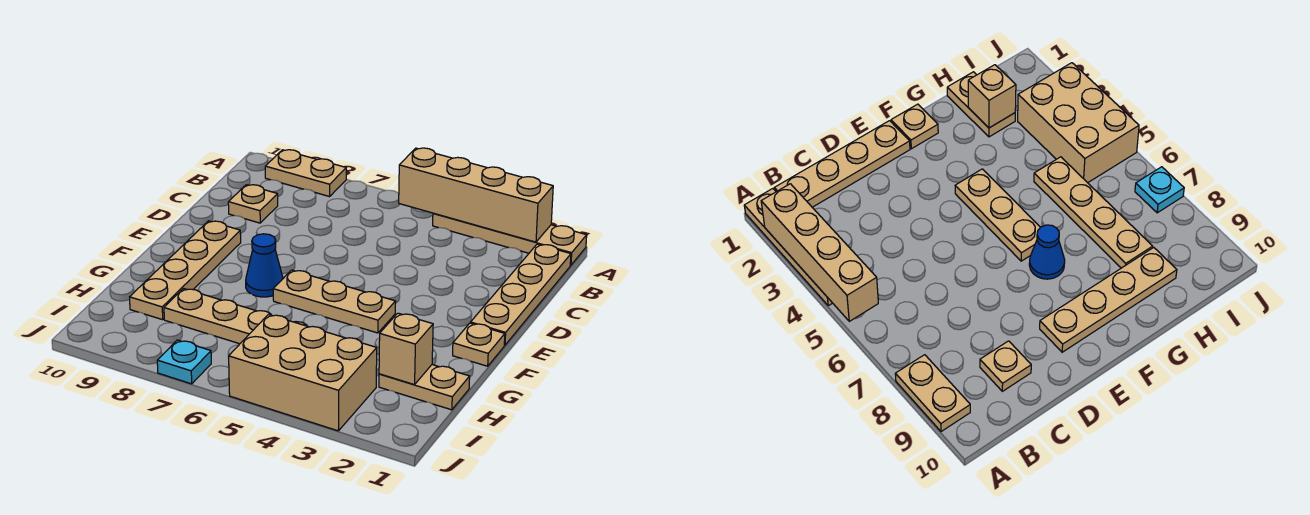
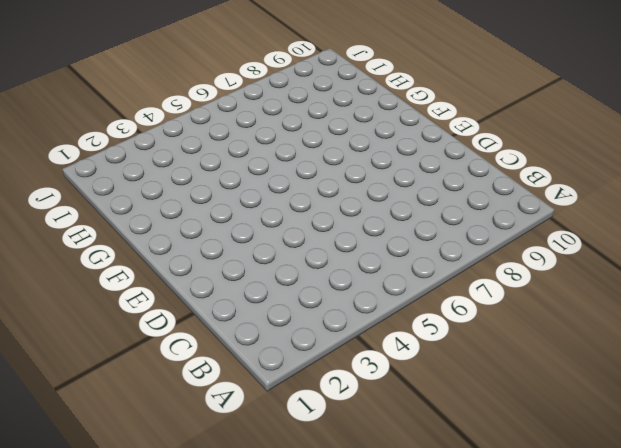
none -> tan plate A1:A4 level 1
none -> tan plate A8:A9 level 1
none -> tan plate B1:E1 level 1

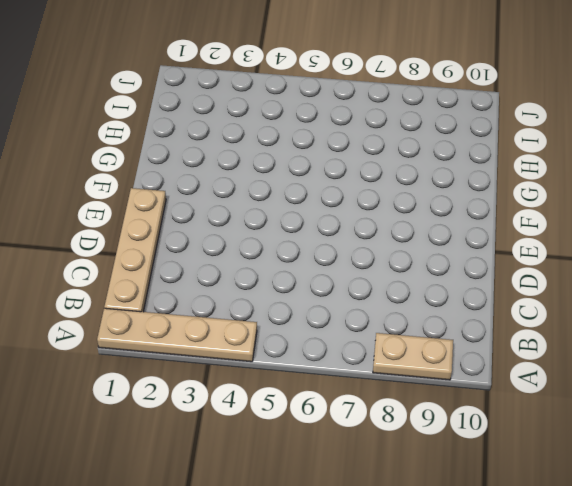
none -> tan plate C9 level 1
none -> tan plate E9:H9 level 1
none -> tan plate F1 level 1

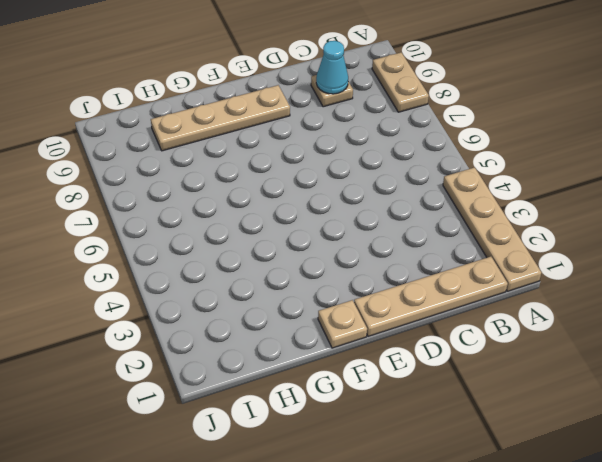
cyan cone C9 level 2 -> none
none -> tan plate F4:F6 level 1
none -> blue cone F7 level 1
none -> tan plate H1:H2 level 1

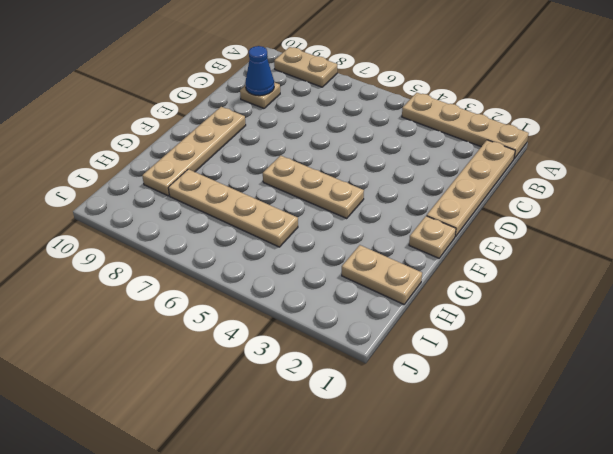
blue cone C9 level 2 -> blue cone F7 level 1
none -> tan brick I3:J5 level 1
none -> cyan plate J7 level 1
none -> tan brick A2:A5 level 2

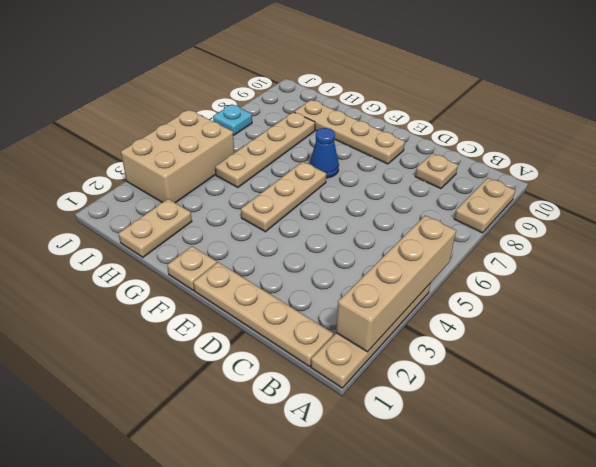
none -> tan brick H2 level 2

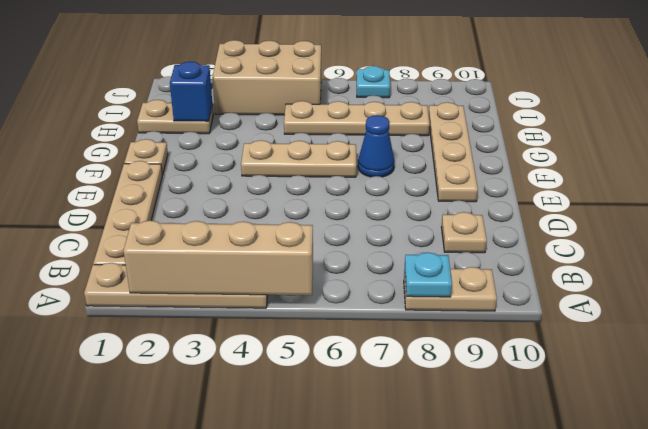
cyan plate A8 level 2 -> none
blue brick H2 level 2 -> tan brick H2 level 2

